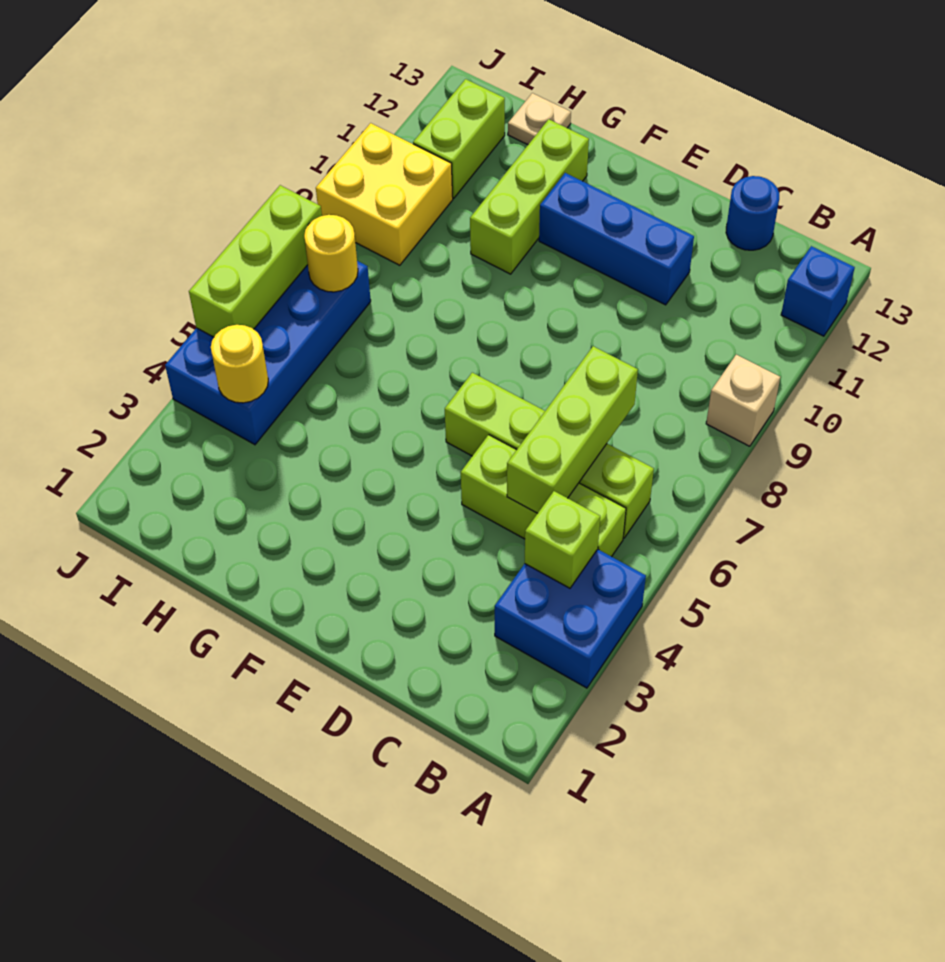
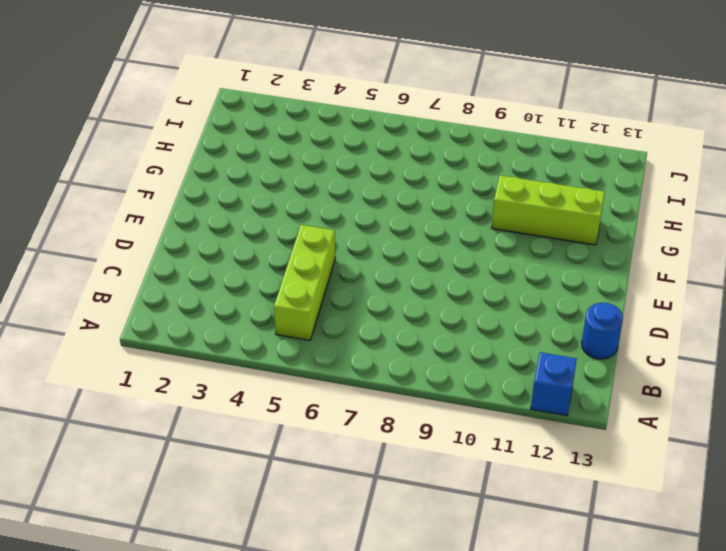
none -> blue brick A3:B4 level 1
none -> tan brick A9 level 1
none -> lime brick B6:E6 level 1

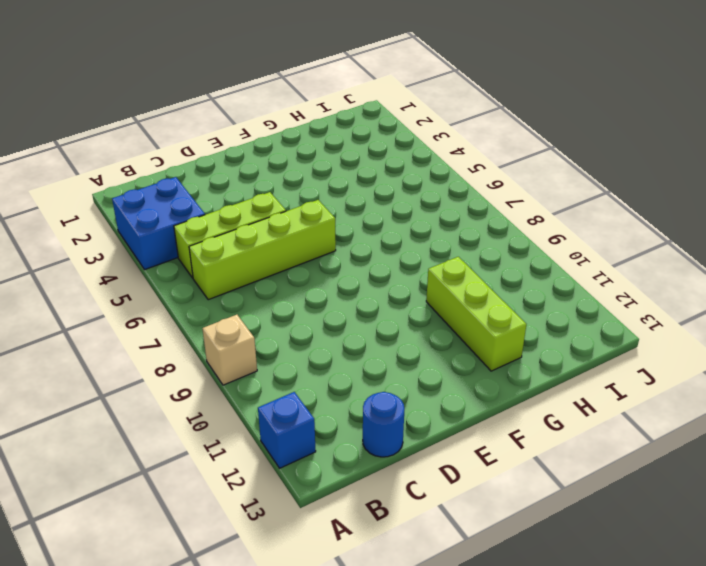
none -> blue brick D11:F11 level 1
none -> tan plate H13 level 1
none -> blue brick I4:J7 level 1

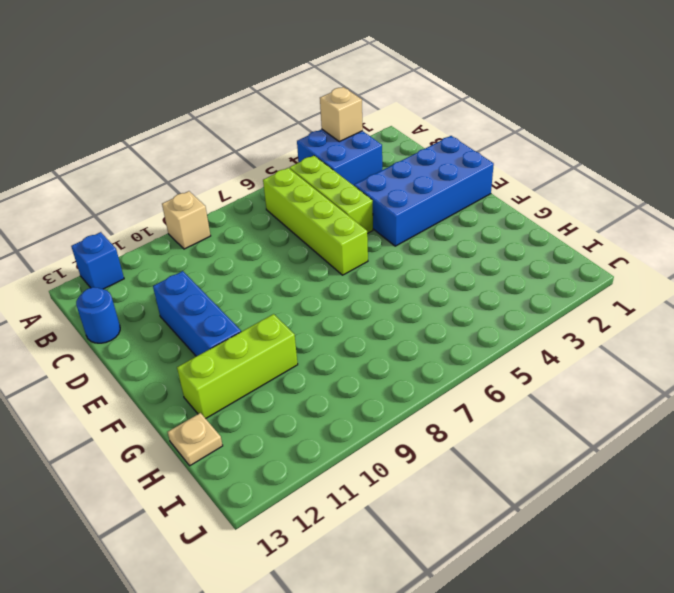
tan brick A3 level 2 -> none
blue brick D1:E4 level 1 -> blue brick I4:J7 level 1
none -> yellow brick I9:J10 level 1
none -> lime brick I11:I12 level 1
none -> lime brick B4 level 2

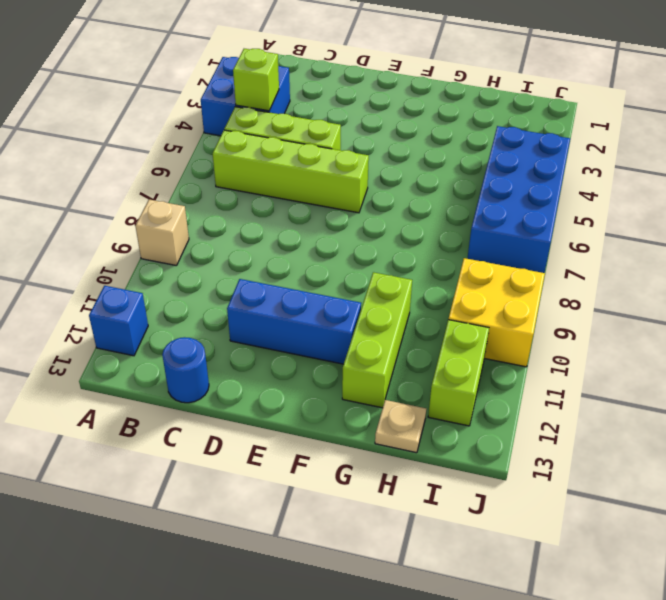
none -> lime brick C5:C7 level 2
none -> yellow round brick I4 level 2
none -> yellow round brick I7 level 2

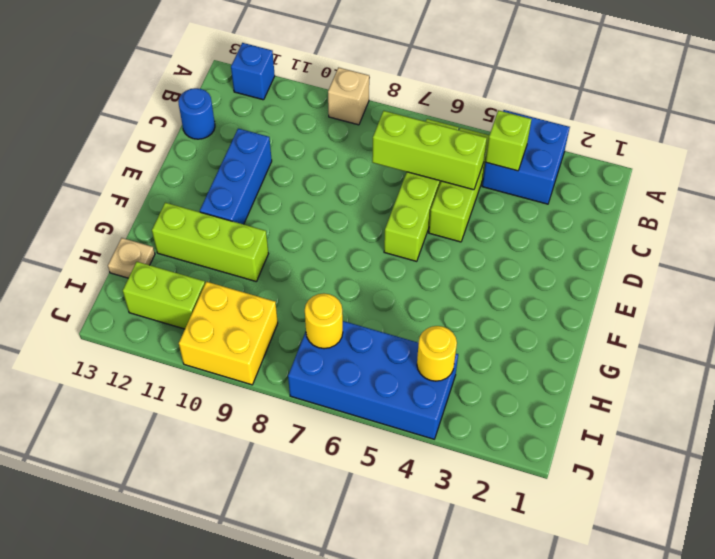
none -> lime brick J5:J7 level 2

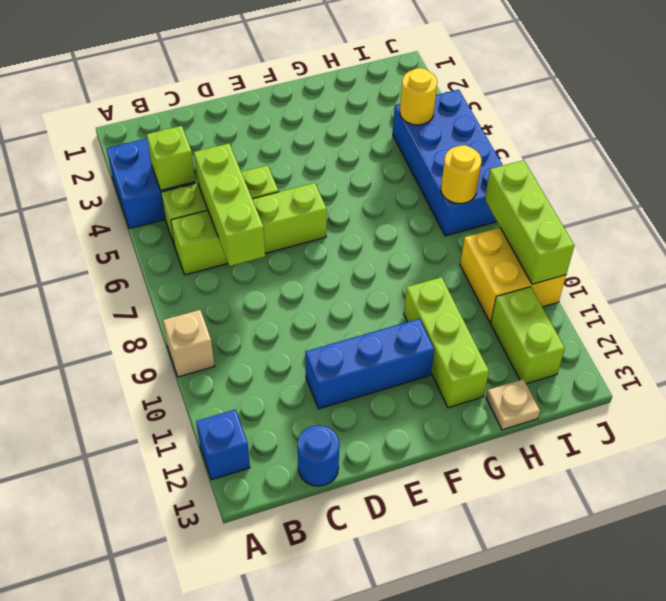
lime brick J8:J10 level 2 -> lime brick J5:J7 level 2

